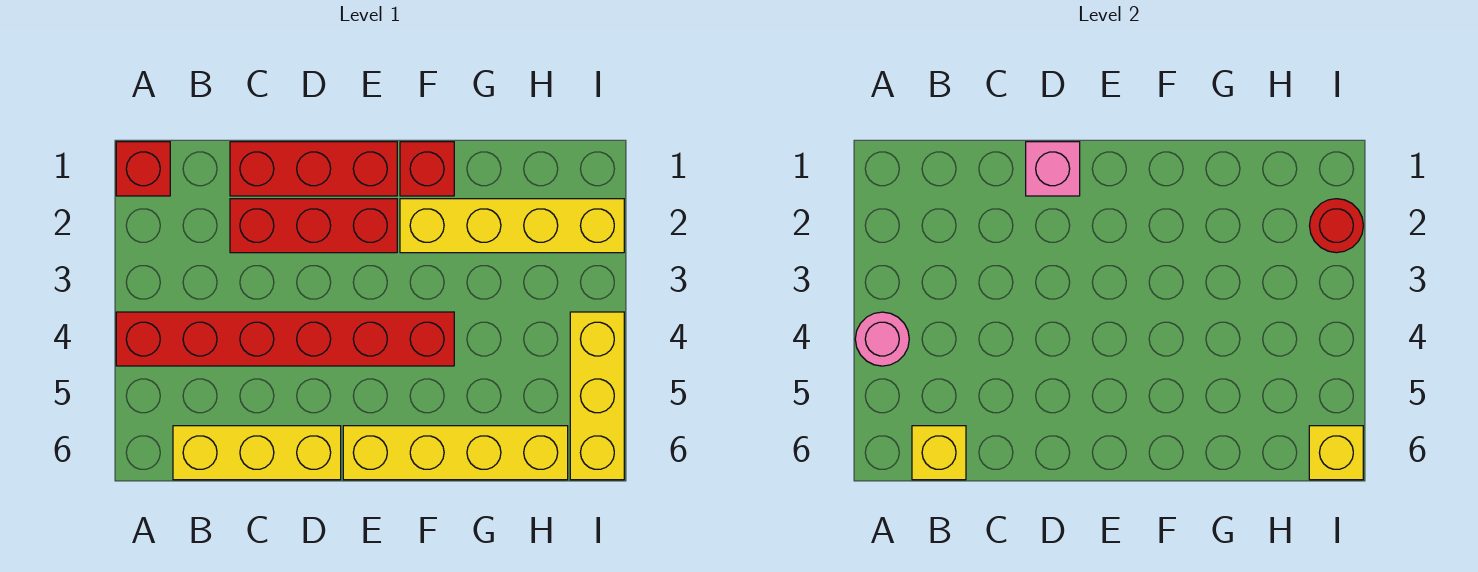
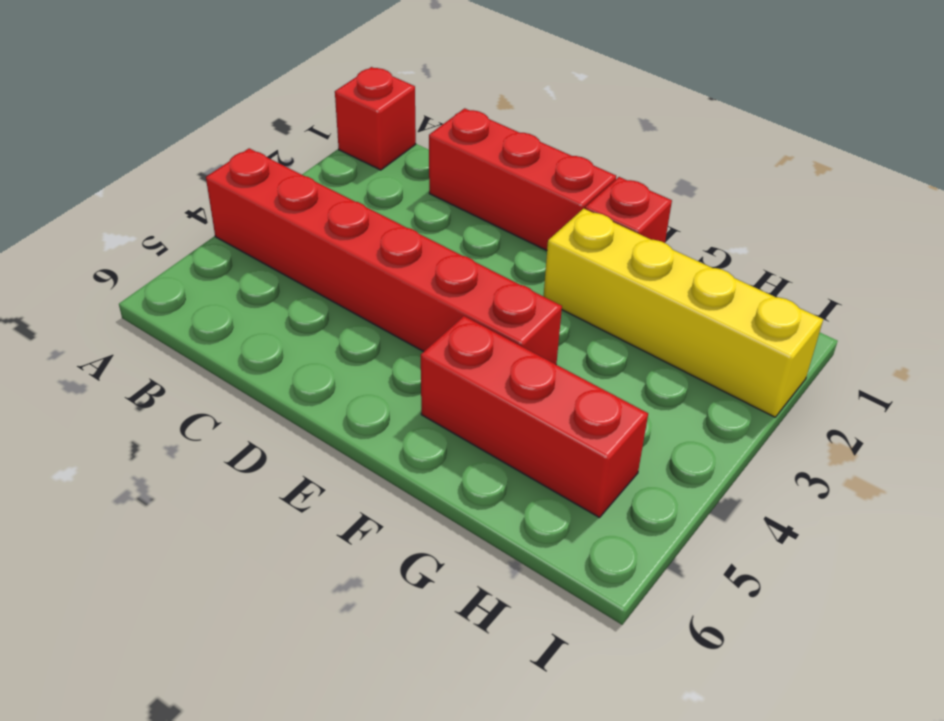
red brick F5:H5 level 1 -> red brick C2:E2 level 1
none -> yellow brick B6:D6 level 1
none -> yellow brick E6:H6 level 1
none -> yellow brick I4:I6 level 1

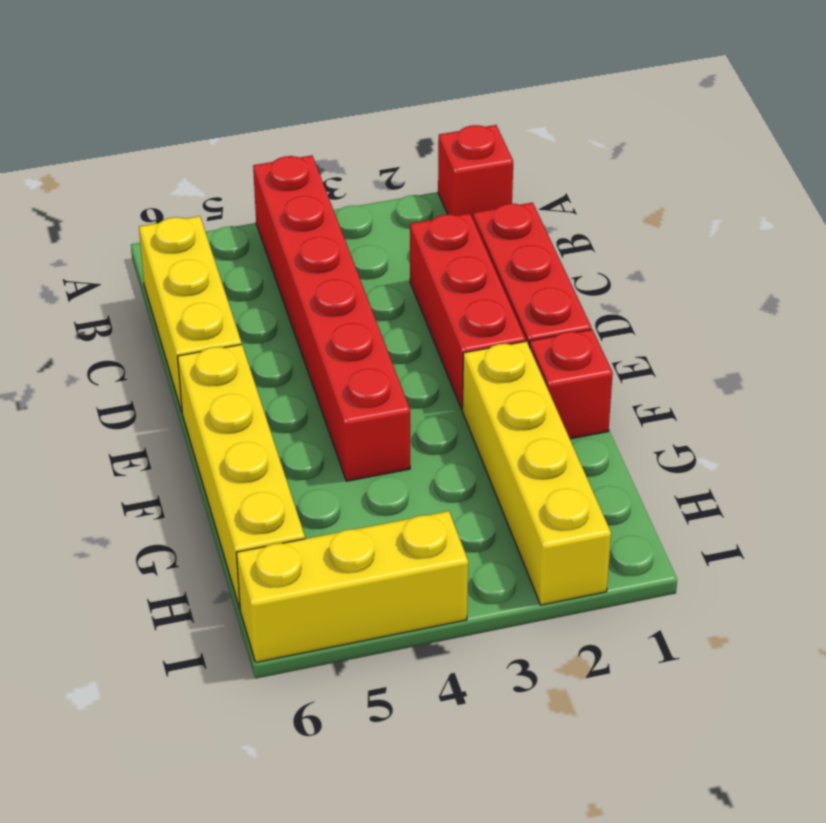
none -> pink round brick A4 level 2
none -> yellow brick B6 level 2
none -> pink brick D1 level 2

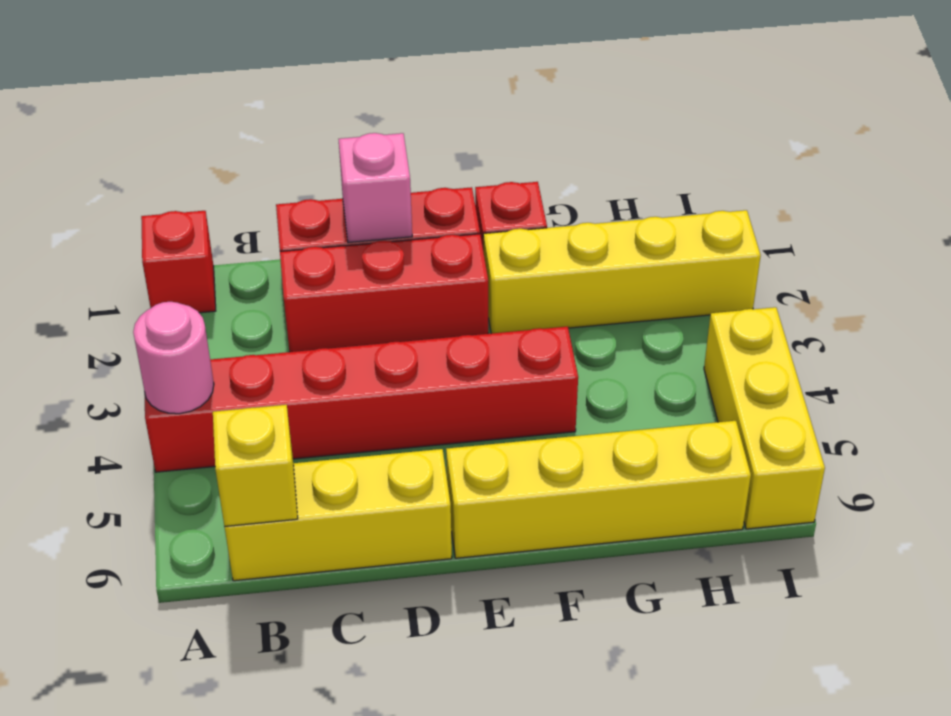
none -> red round brick I2 level 2
none -> yellow brick I6 level 2

